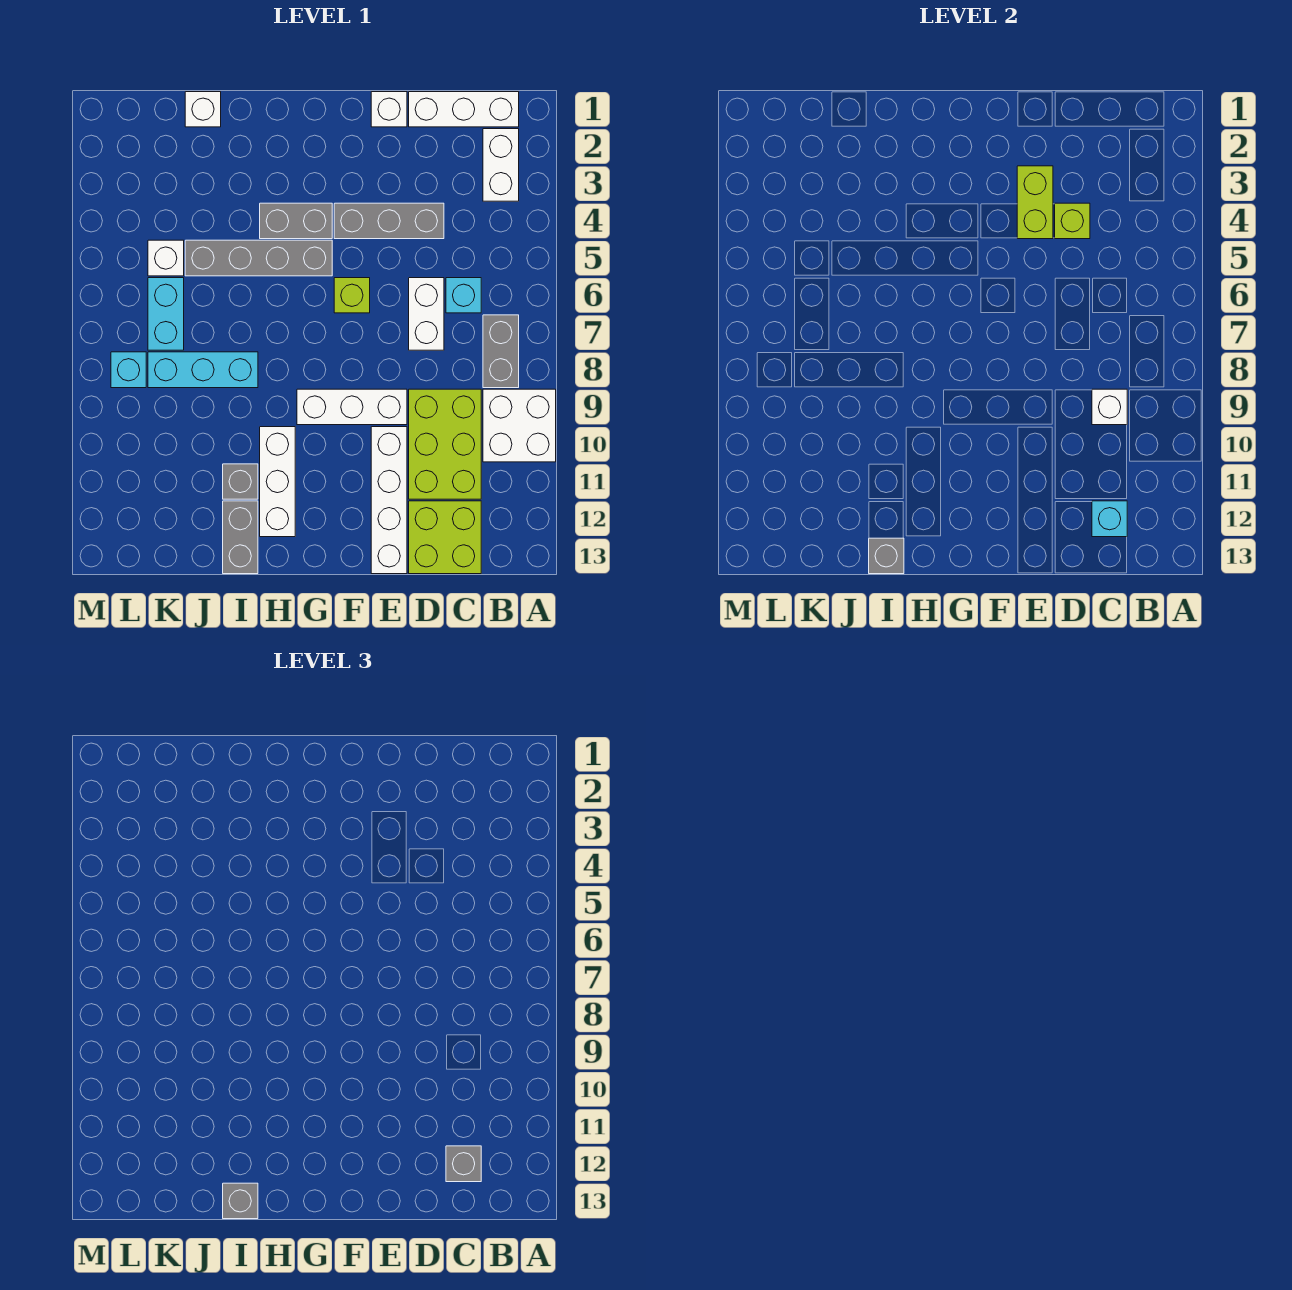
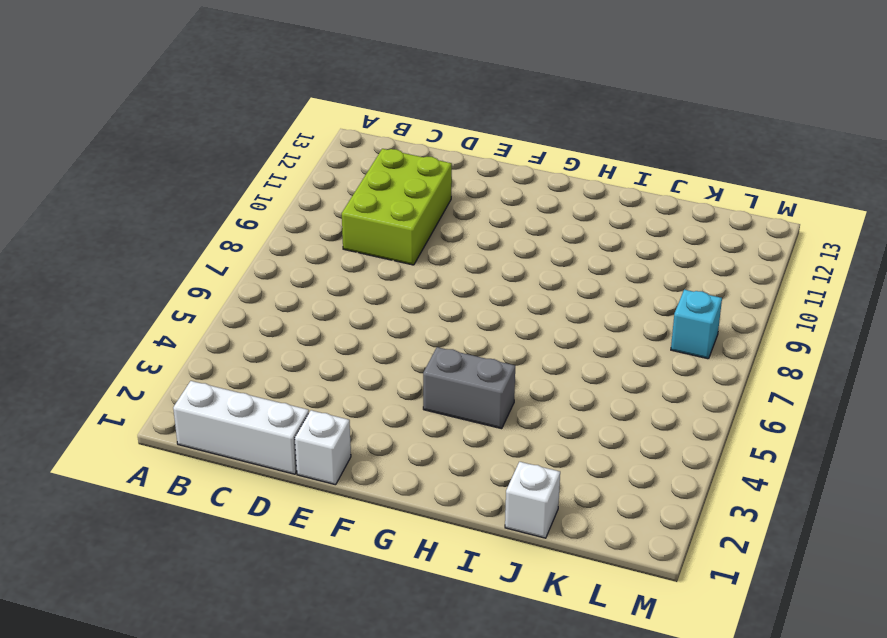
none -> white brick A9:B10 level 1
none -> white brick B2:B3 level 1
none -> grey brick B7:B8 level 1
none -> cyan brick C6 level 1

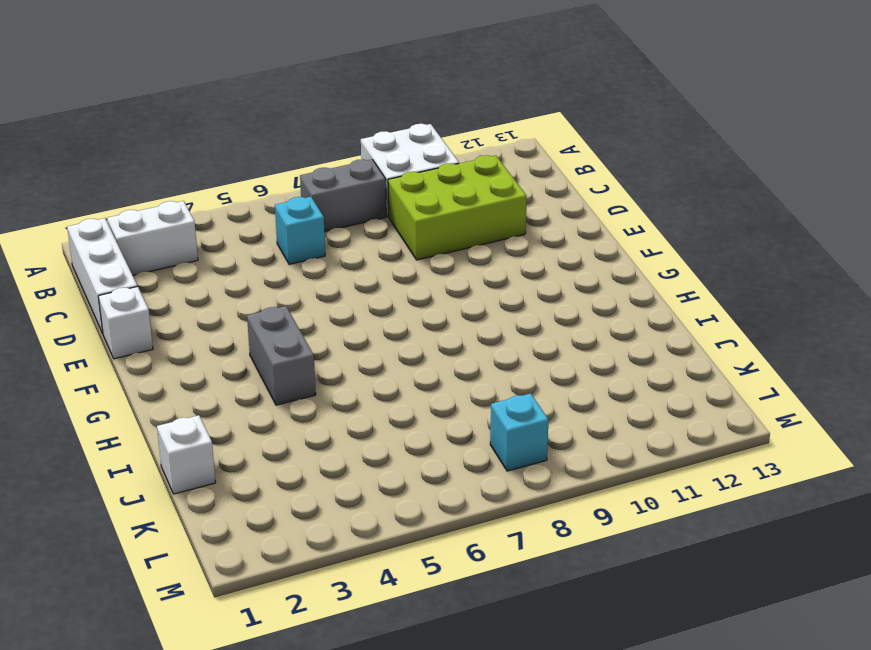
none -> lime brick C12:D13 level 1
none -> grey brick D4:F4 level 1
none -> white brick D6:D7 level 1
none -> white brick E9:G9 level 1

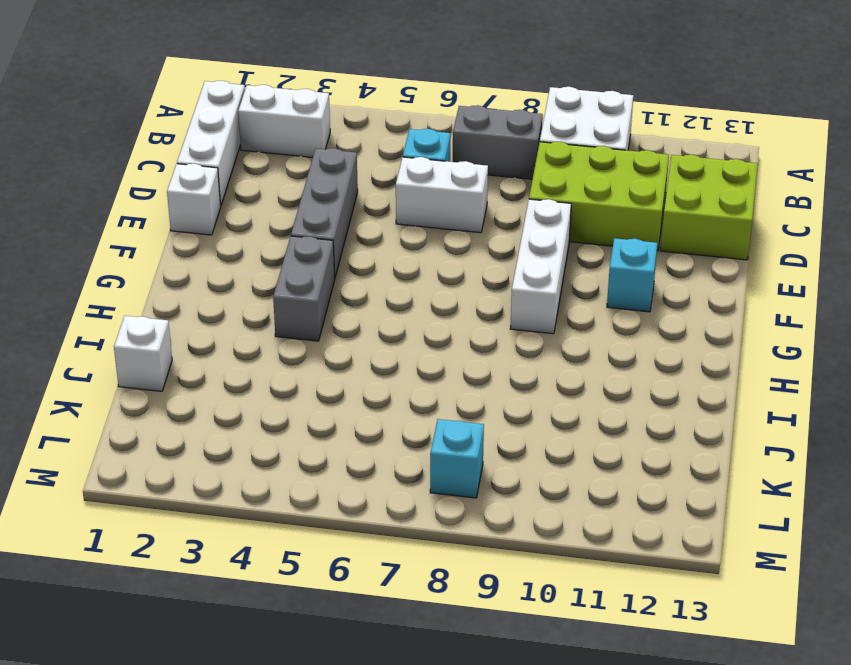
cyan brick F11 level 1 -> cyan brick C12 level 2
none -> white brick E10:E13 level 1
none -> lime brick F6 level 1
none -> grey brick G5:J5 level 1
none -> white brick H10:H12 level 1

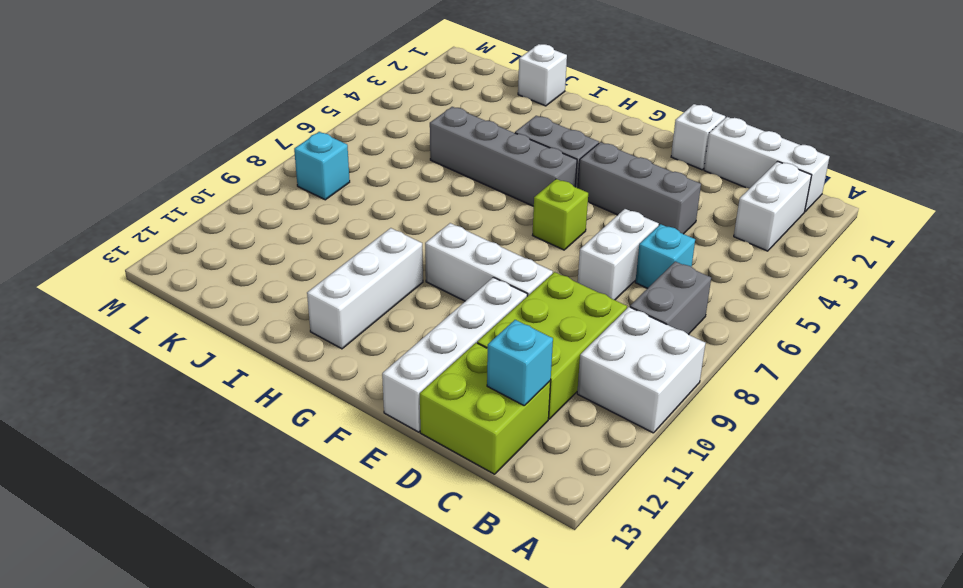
none -> cyan brick I8:K8 level 1
none -> grey brick I11 level 1
none -> grey brick I12:I13 level 1
none -> white brick K5 level 1

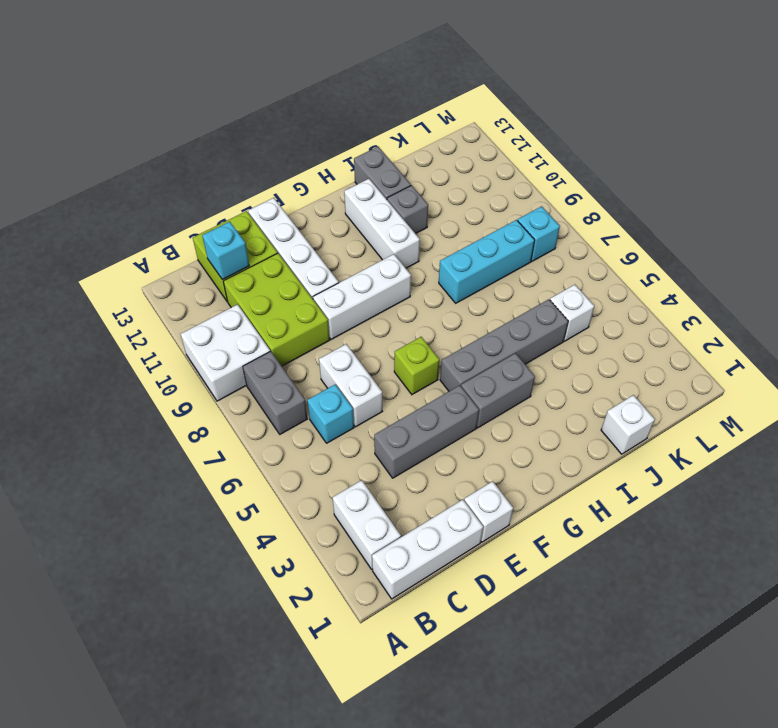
none -> cyan brick K6:K7 level 1
none -> white brick C9 level 2
none -> lime brick D4 level 2
none -> lime brick E3:E4 level 2

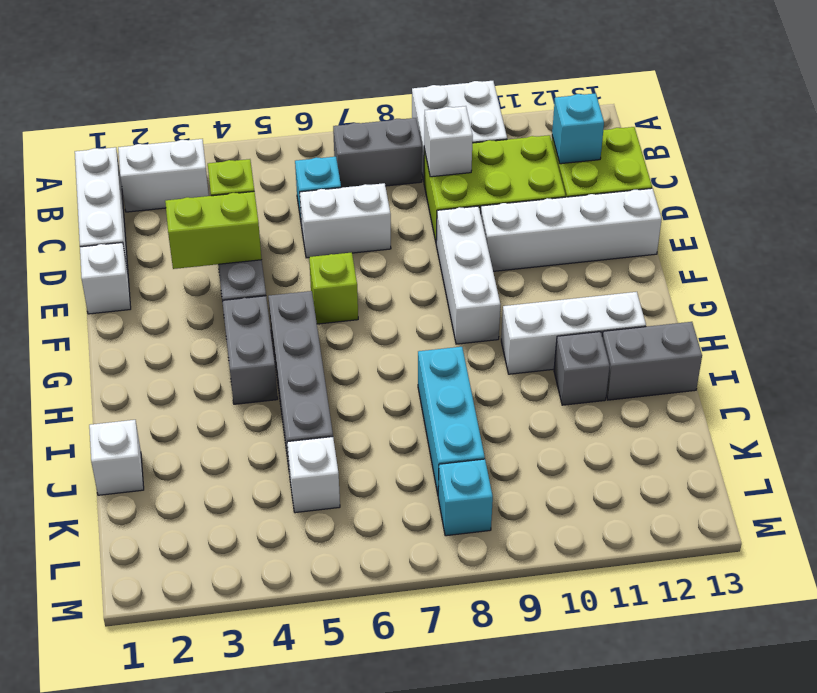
none -> cyan brick K6:K7 level 1
none -> grey brick I13 level 2
none -> grey brick C12 level 3
none -> grey brick I13 level 3

